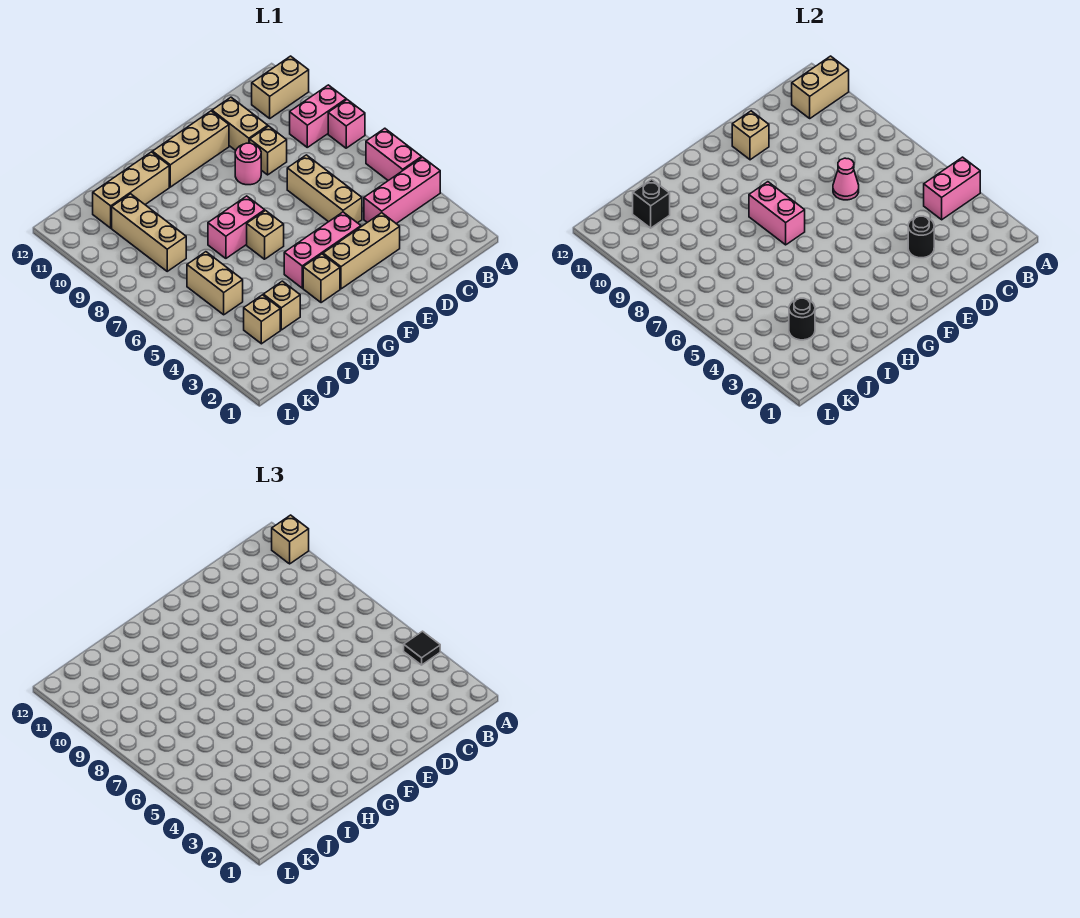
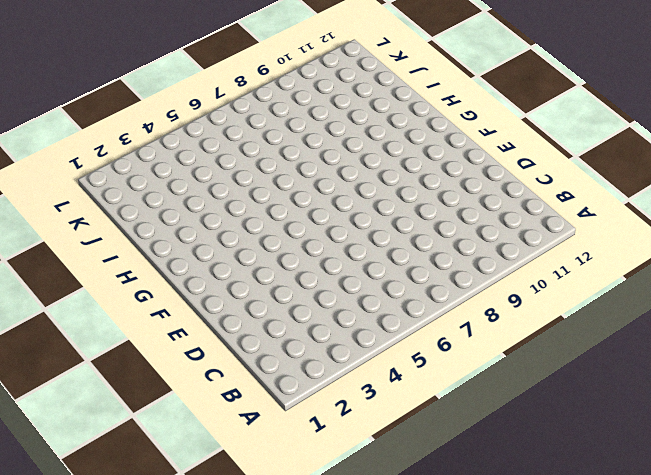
none -> pink brick A4:C4 level 1
none -> pink brick A5:A6 level 1
none -> pink brick A8 level 1
none -> pink brick A9:B9 level 1

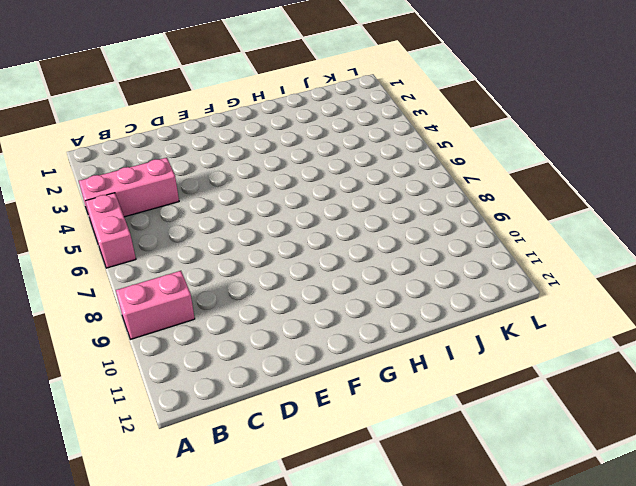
none -> pink brick A8 level 1
none -> tan brick A11:B11 level 1
none -> tan brick D3:F3 level 1
none -> tan brick D5:D7 level 1

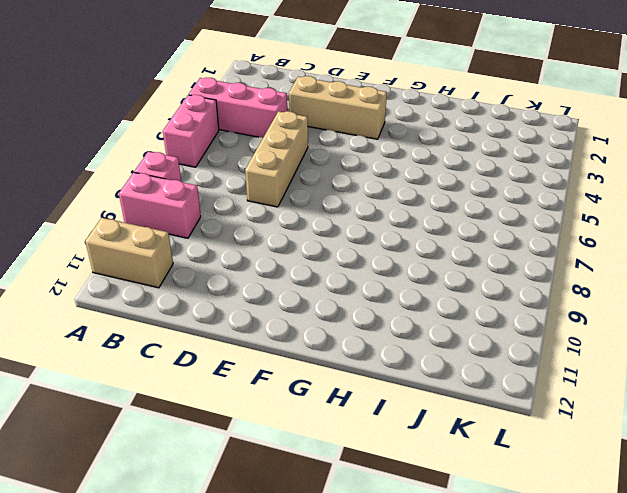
none -> tan brick D9 level 1
none -> tan brick D10:D11 level 1
none -> pink brick E4:G4 level 1
none -> pink round brick E9 level 1

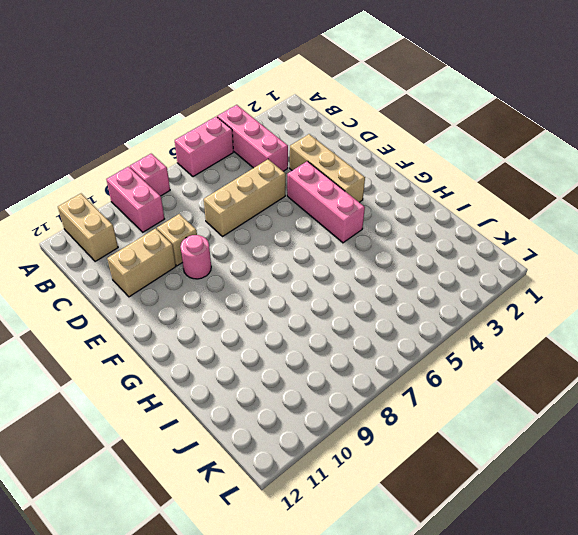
none -> tan brick E11:G11 level 1
none -> tan brick G3 level 1
none -> tan brick G6 level 1
none -> pink brick G7:H7 level 1

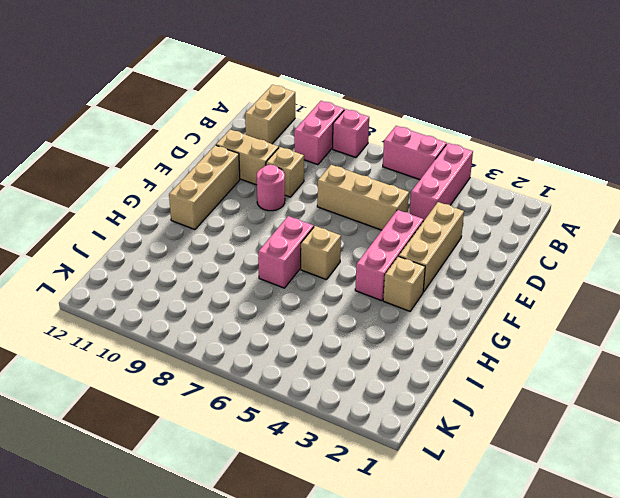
none -> tan brick H11:J11 level 1
none -> tan brick I3 level 1
none -> tan brick J3 level 1
none -> tan brick J5:J6 level 1

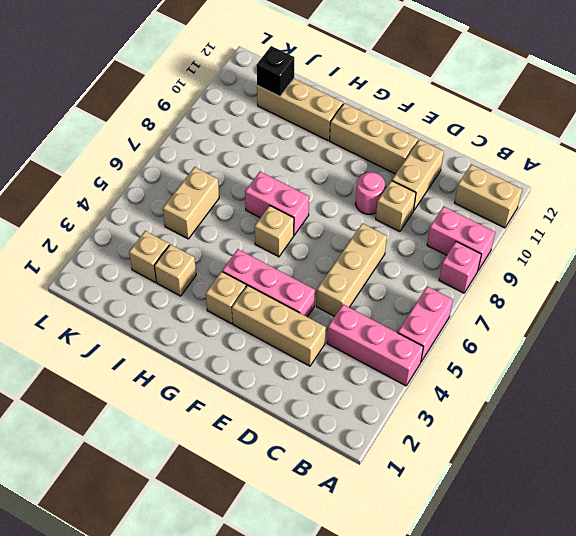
none -> tan brick J8:J10 level 1
none -> pink brick A4:B4 level 2
none -> tan brick A11:B11 level 2
none -> black round brick D3 level 2

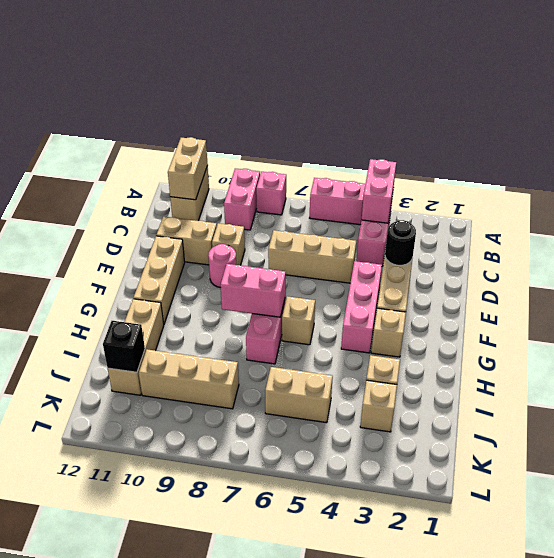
none -> pink cone D7 level 2
none -> tan brick E11 level 2
none -> black round brick J3 level 2
none -> black tile A4 level 3

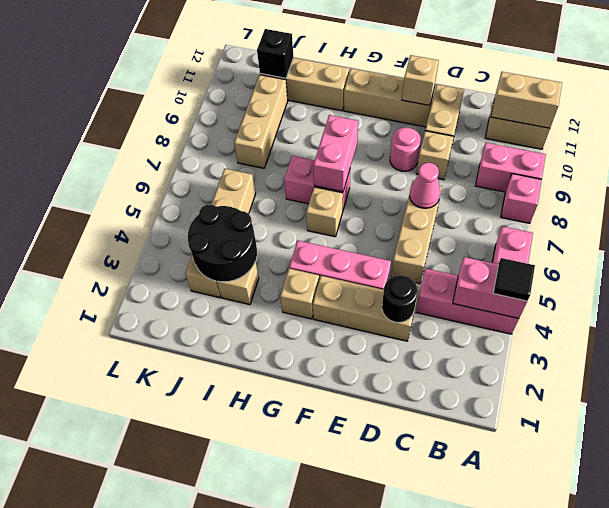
black round brick I3:J4 level 2 -> black round brick J3 level 2
none -> tan brick A11 level 3

